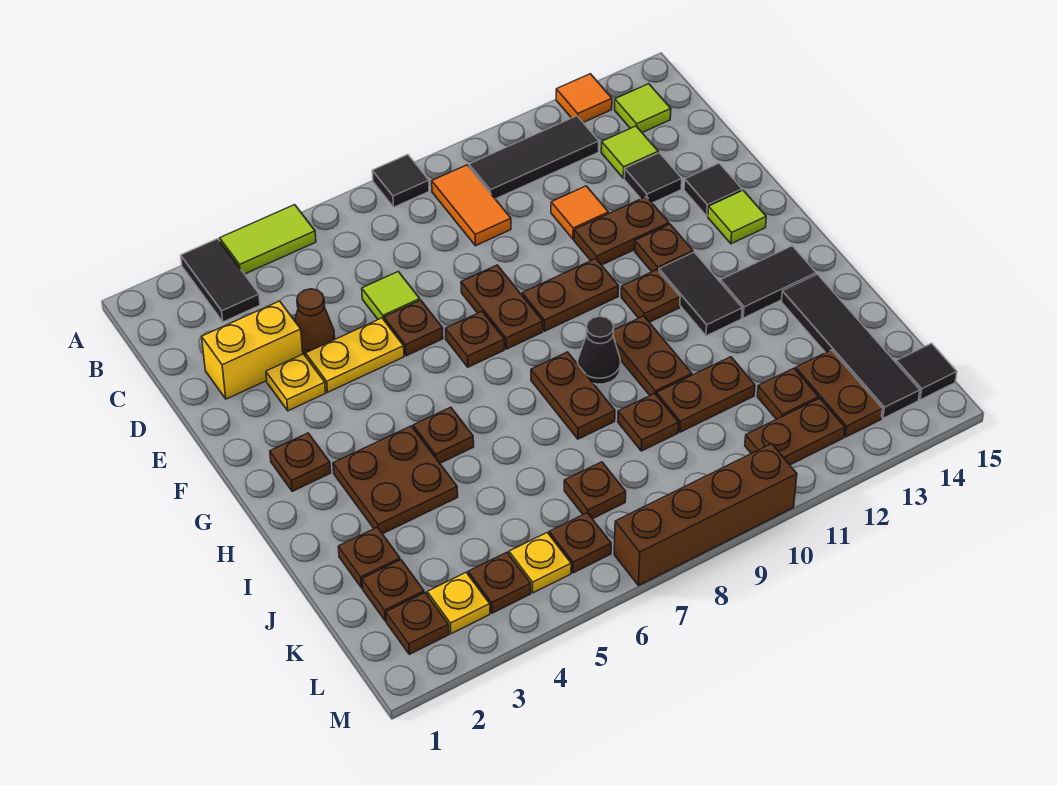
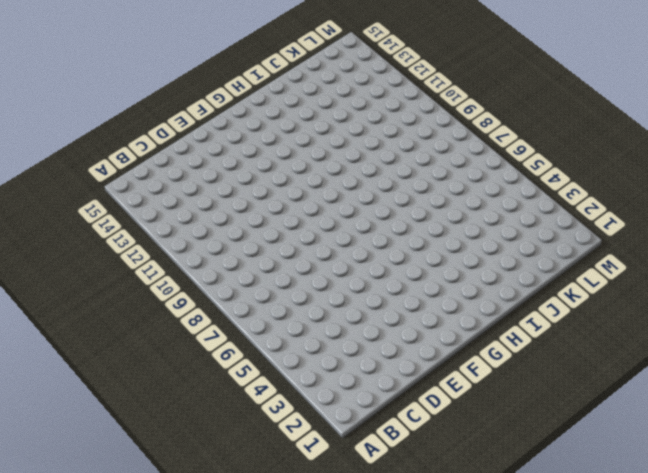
none -> black tile A3:B3 level 1
none -> lime tile A4:A5 level 1
none -> black tile A8 level 1
none -> orange tile A13 level 1

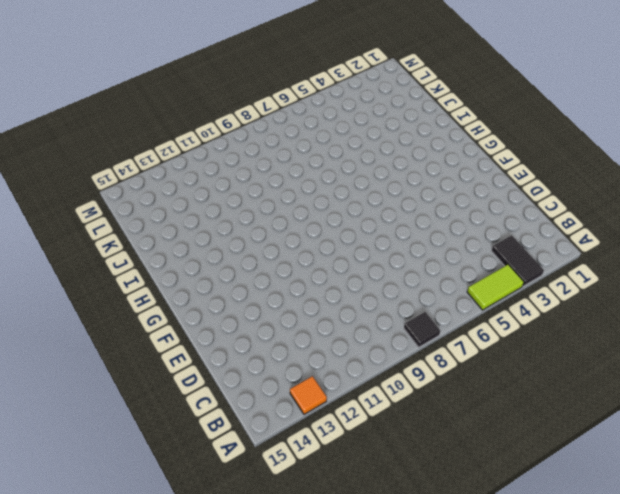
none -> orange tile B9:C9 level 1
none -> black tile B10:B12 level 1
none -> lime tile B14 level 1
none -> lime tile C13 level 1

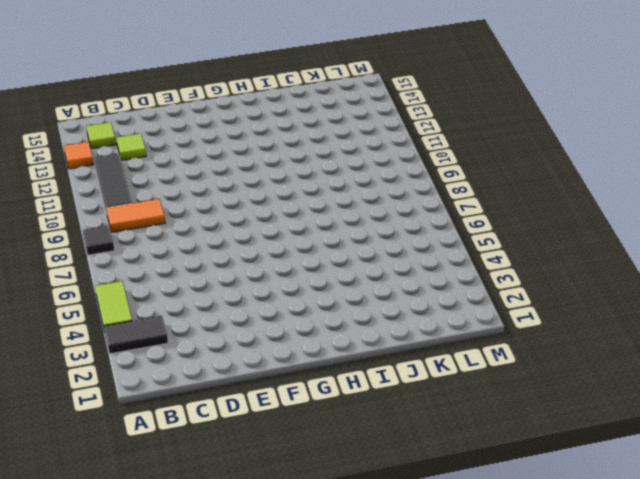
none -> yellow brick D2:D3 level 1
none -> brown cone D4 level 1
none -> lime tile D6 level 1
none -> orange tile D11 level 1

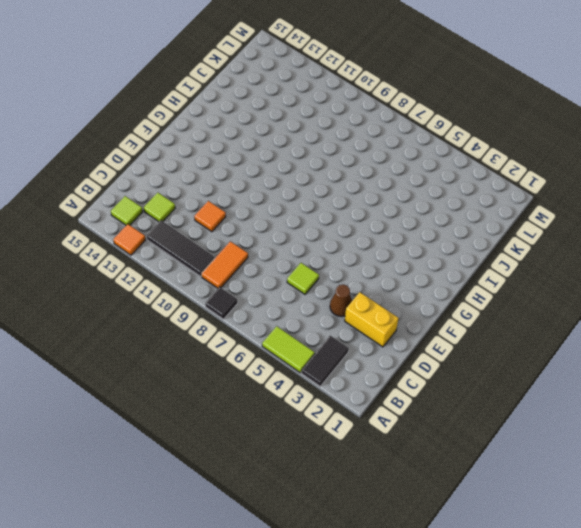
none -> black tile D13 level 1
none -> yellow plate E3 level 1
none -> yellow plate E4:E5 level 1
none -> brown plate E6 level 1

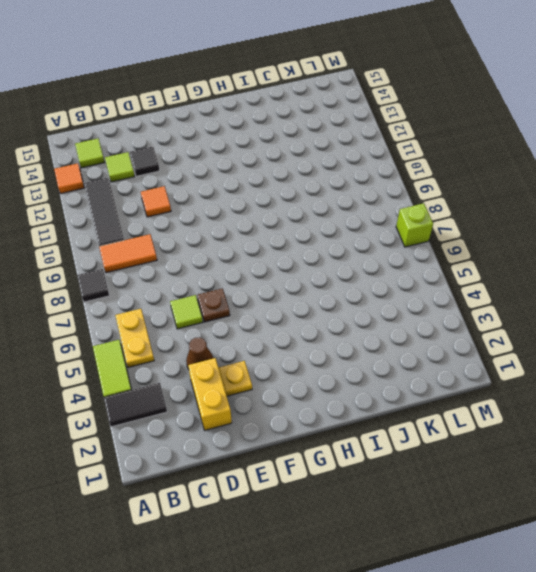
yellow plate B5:B6 level 1 -> yellow plate E4:E5 level 1
lime brick M7 level 1 -> brown brick M7:M10 level 1
none -> brown plate E8:F8 level 1
none -> brown plate E11:E12 level 1
none -> black tile E14 level 1
none -> brown plate F7 level 1

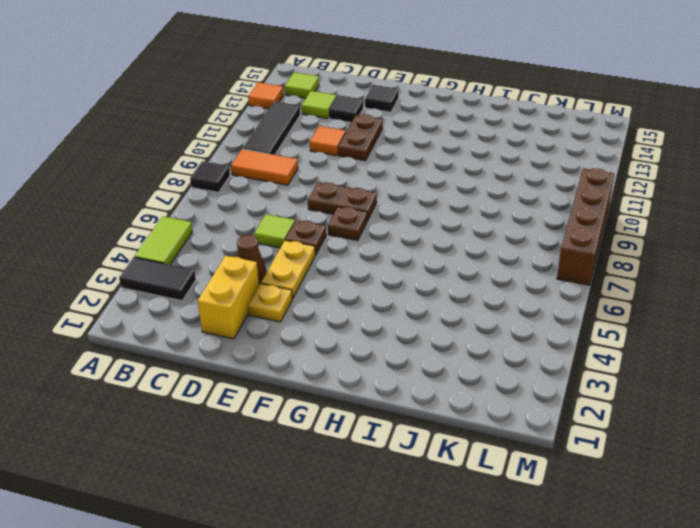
none -> brown plate F9:F10 level 1
none -> brown plate F12 level 1
none -> lime tile F14 level 1
none -> brown plate G2 level 1

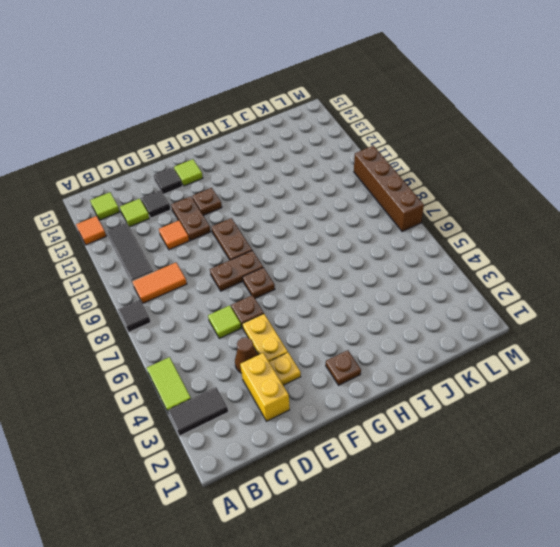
none -> brown plate G11 level 1
none -> black tile G12:H12 level 1
none -> brown plate H3:I4 level 1
none -> brown plate H5 level 1

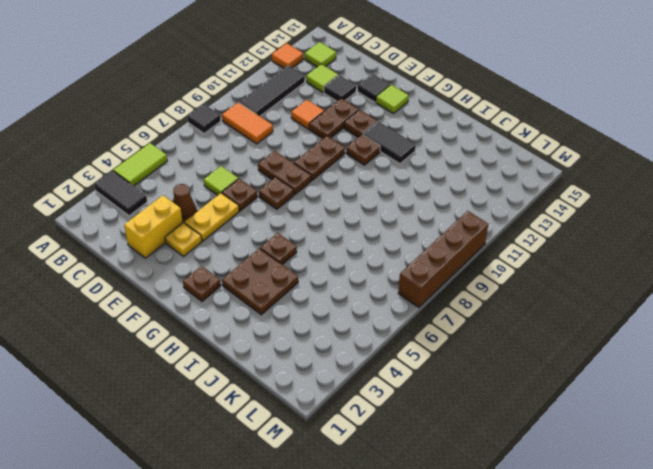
none -> brown plate H8:I8 level 1
none -> black cone H9 level 1
none -> brown plate H10:I10 level 1
none -> black tile H13:H14 level 1

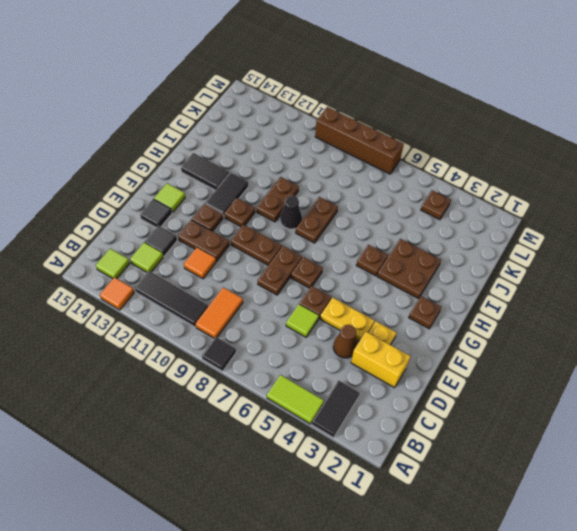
none -> black tile I14:L14 level 1
none -> brown plate J2 level 1
none -> brown plate J9 level 1
none -> brown plate J10:J11 level 1

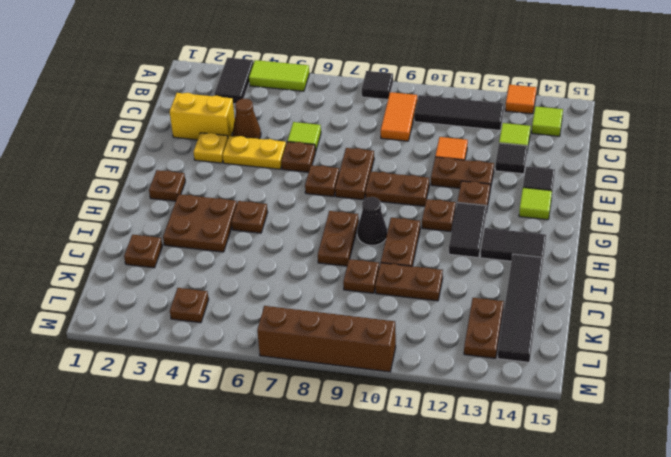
none -> brown plate K2 level 1
none -> brown plate K7 level 1
none -> brown plate K12 level 1
none -> brown plate L2 level 1

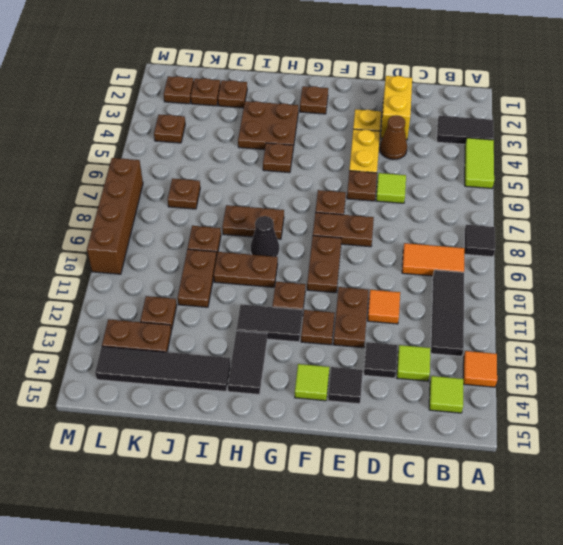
none -> yellow plate L3 level 1
none -> yellow plate L5 level 1
none -> brown plate L6 level 1
none -> brown plate L11:L12 level 1

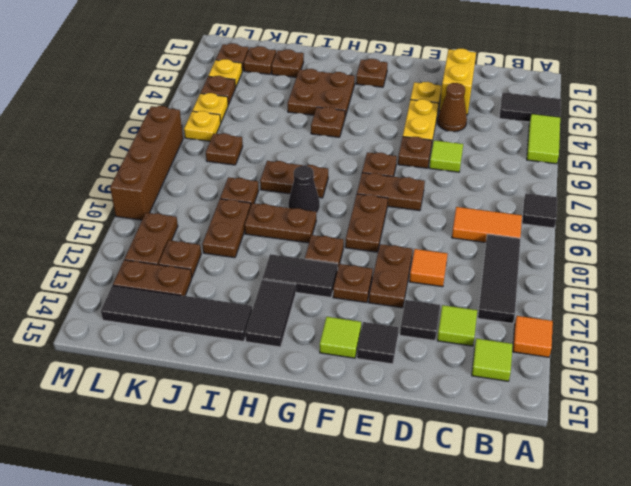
yellow plate L6 level 1 -> brown plate L6 level 1
none -> black tile L15 level 1

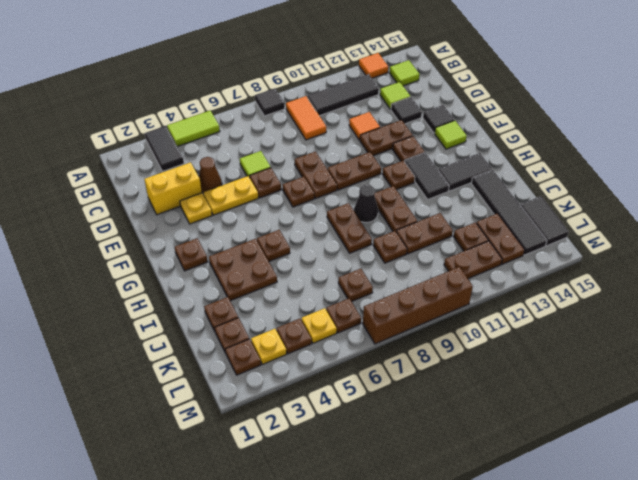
black tile K15:L15 level 1 -> black tile L15 level 1

